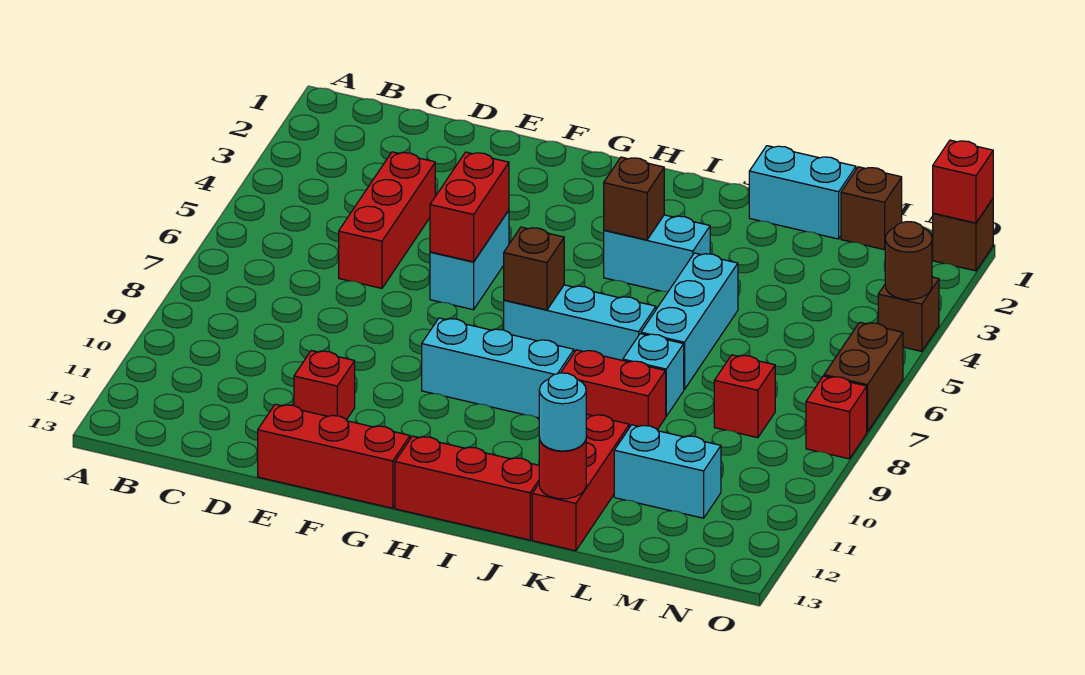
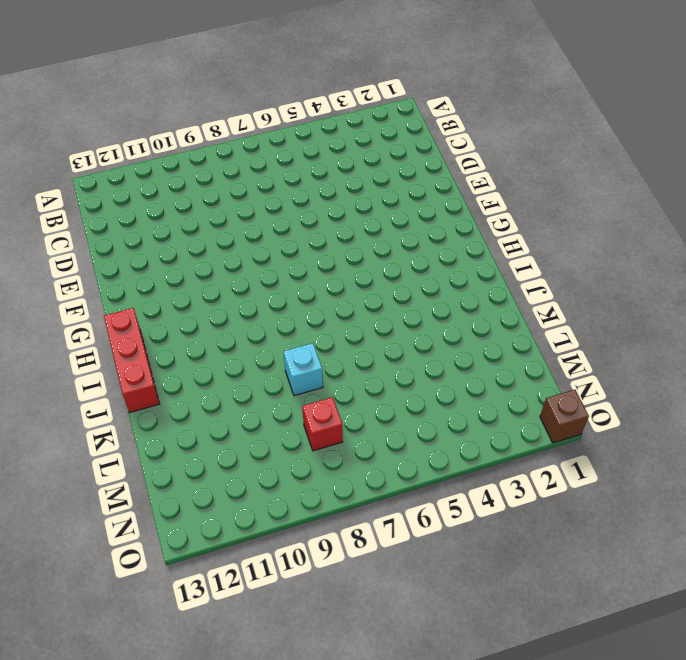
none -> red brick D4:D6 level 1
none -> red brick E11 level 1
none -> red brick E13:G13 level 1

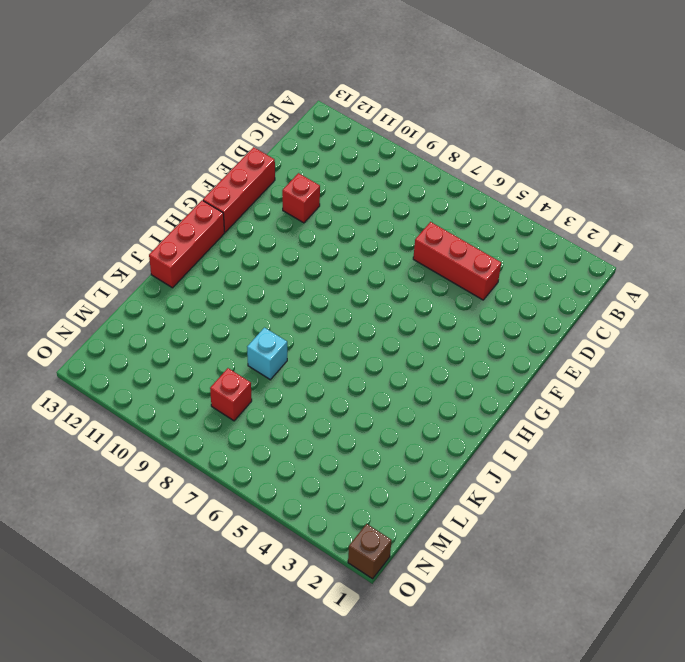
none -> cyan brick F5:F6 level 1
none -> cyan brick G9:I9 level 1
none -> cyan brick H7:J7 level 1

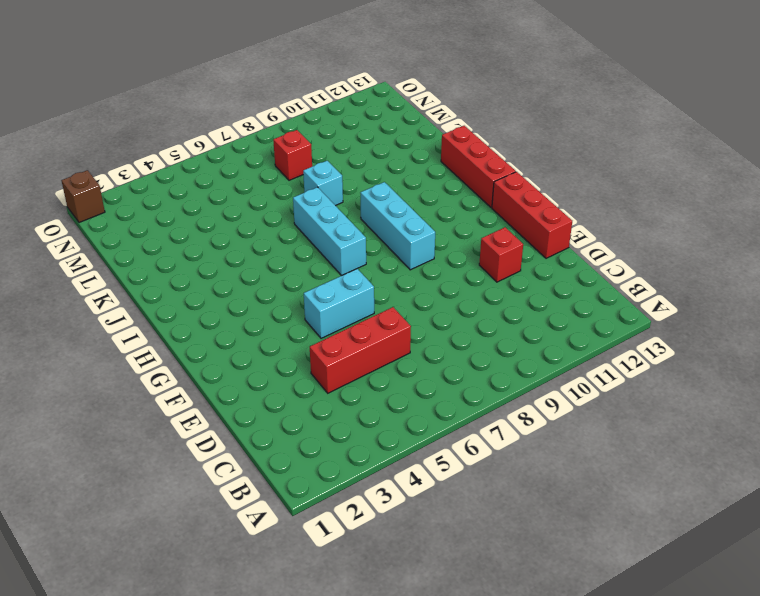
none -> cyan brick I4:J4 level 1
none -> red brick J9:K9 level 1
none -> cyan brick K1:L1 level 1

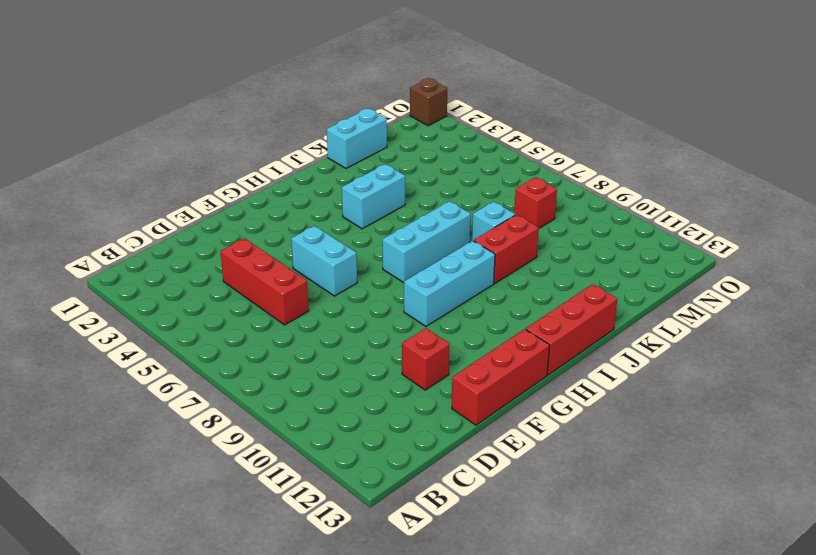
none -> cyan brick K5:K7 level 1
none -> red brick K11:K13 level 1
none -> cyan brick L11:M11 level 1

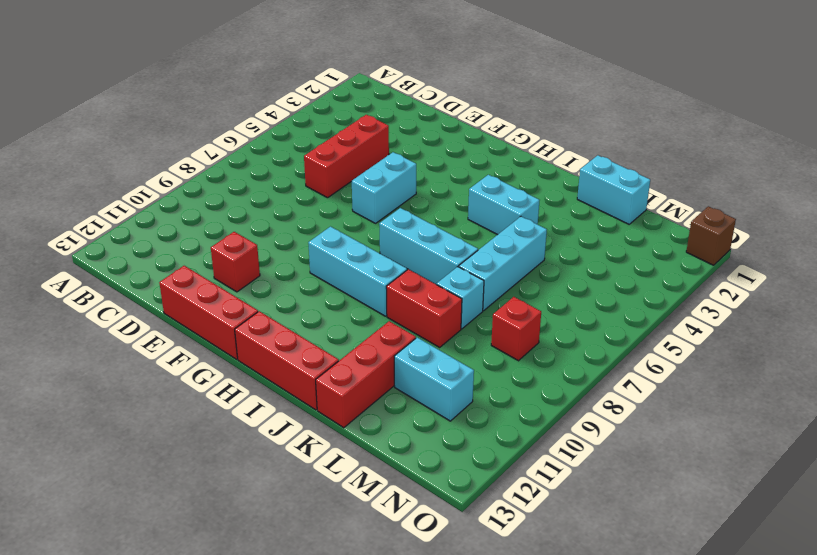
none -> brown brick M1 level 1
none -> brown brick O4 level 1
none -> brown brick O6:O7 level 1

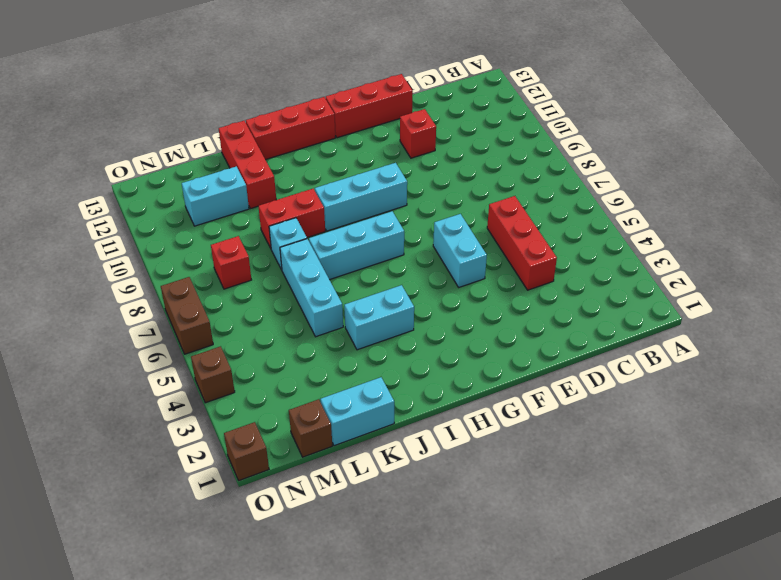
none -> red brick O8 level 1
none -> red brick F5:F6 level 2
none -> brown brick H7 level 2

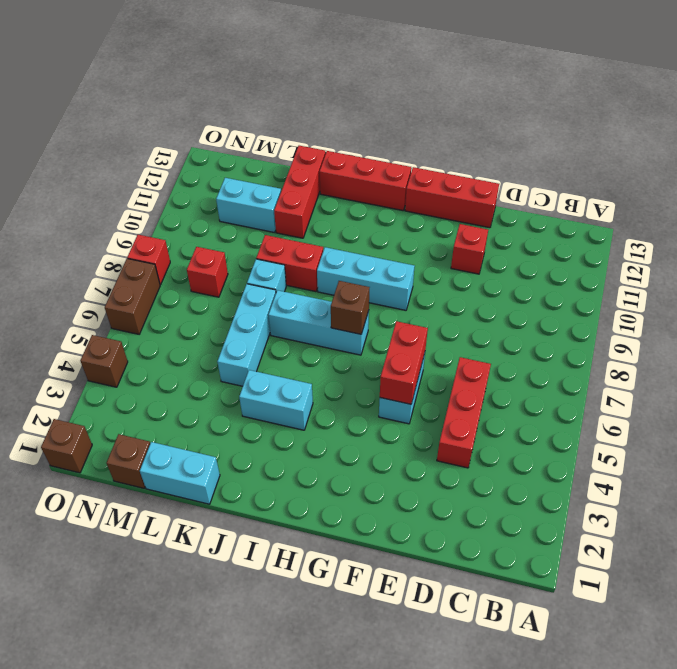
none -> brown brick I4 level 2
none -> red round brick K13 level 2
none -> red brick O1 level 2

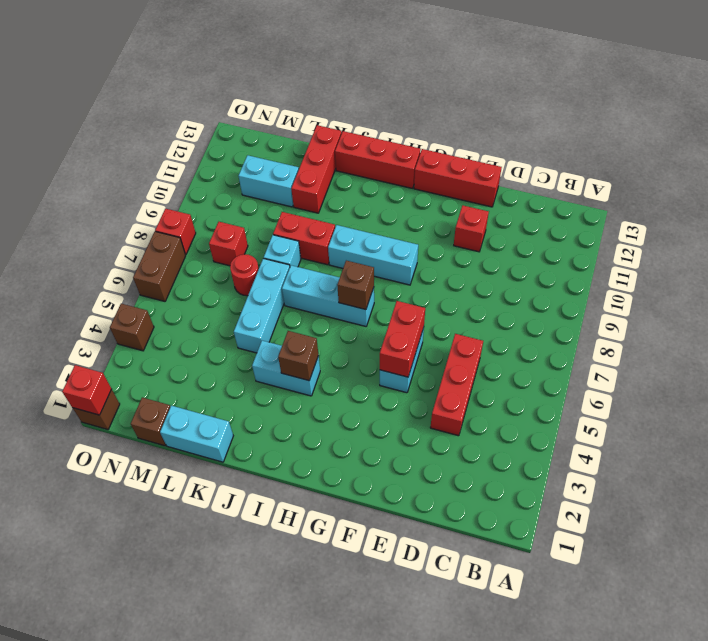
red round brick L7 level 1 -> red round brick K13 level 2
none -> brown round brick O4 level 2
none -> cyan round brick K13 level 3

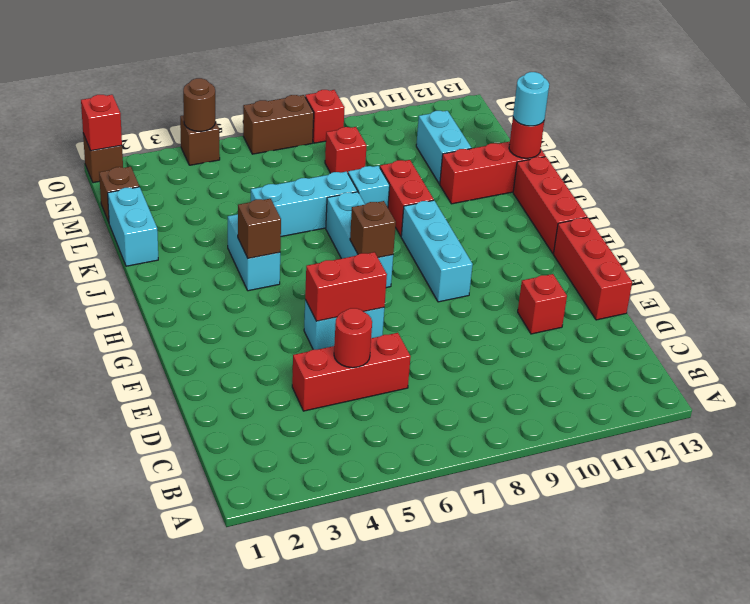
red round brick D5 level 2 -> none

